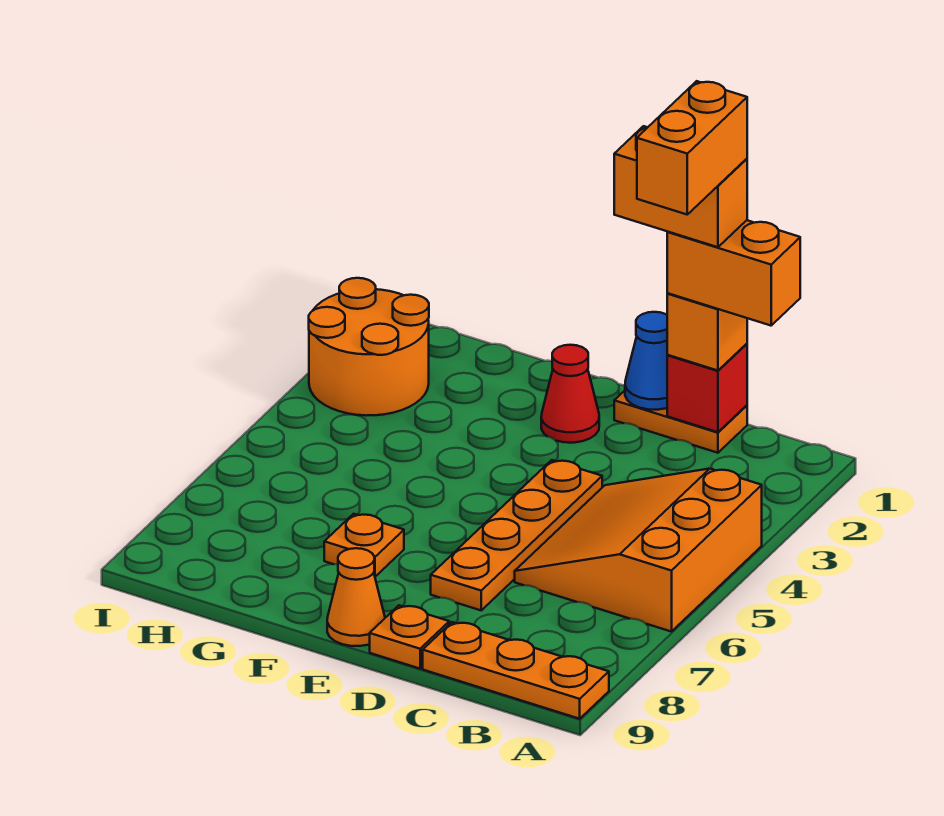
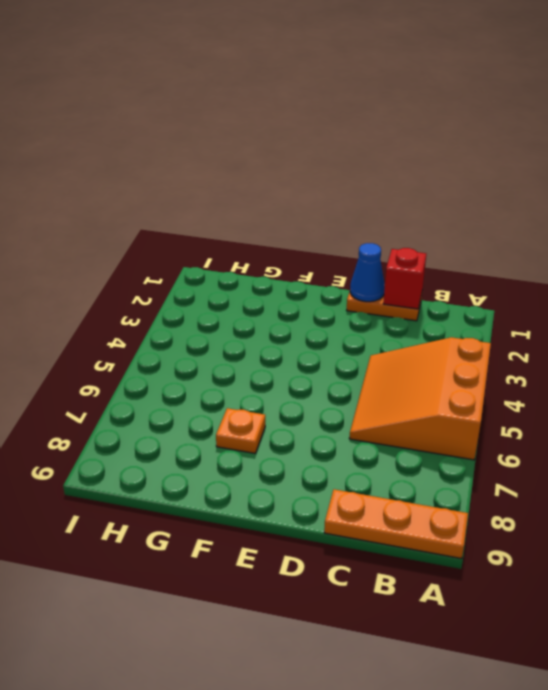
none -> orange plate D4:D7 level 1
none -> orange plate D9 level 1
none -> red cone E2 level 1

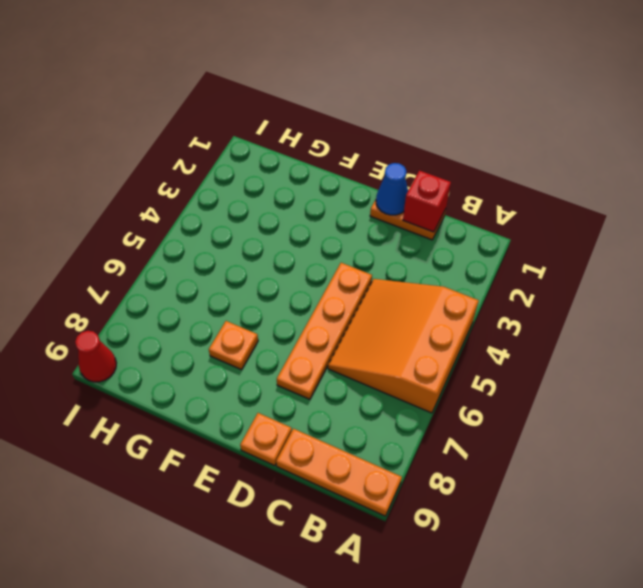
red cone I9 level 1 -> red cone E2 level 1
none -> orange cone E9 level 1
none -> orange round brick H2:I3 level 1
none -> orange brick C1 level 3

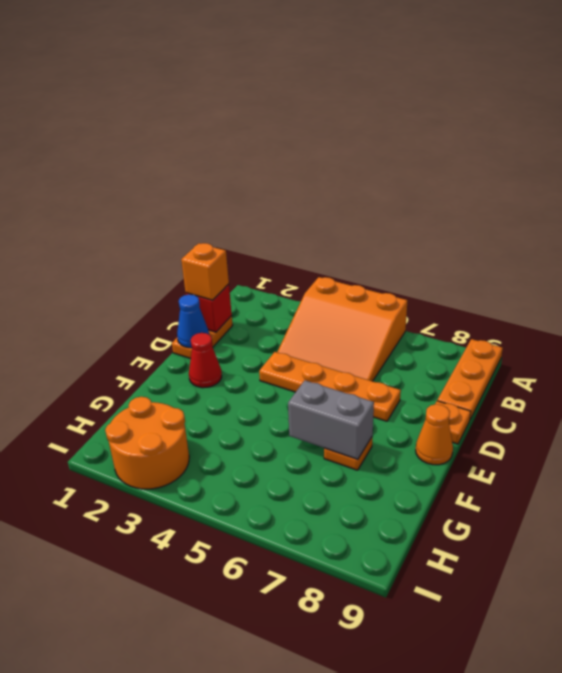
grey brick F6:F7 level 2 -> none
none -> orange brick B1:C1 level 4
none -> orange brick C1:D1 level 5
none -> orange brick C1:C2 level 6

